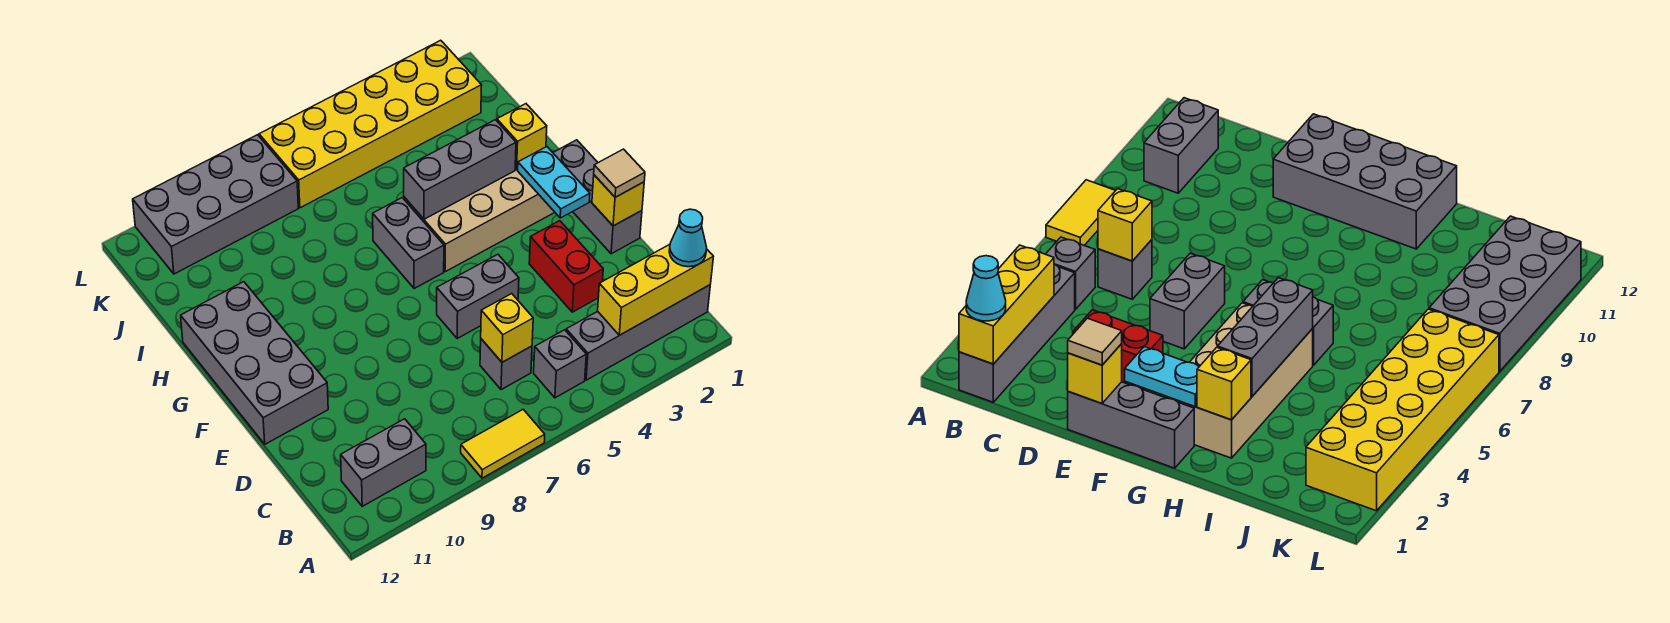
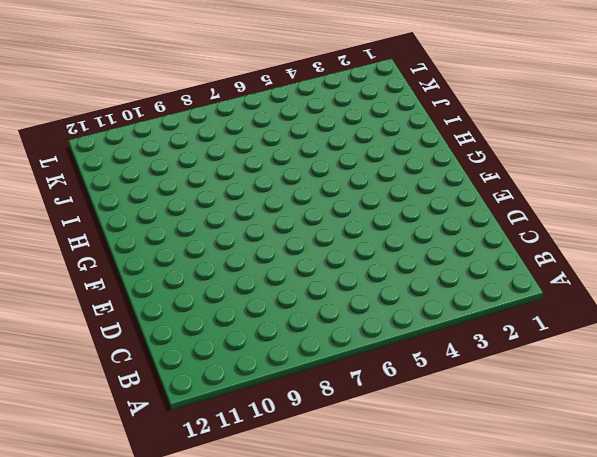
none -> yellow tile A7:A8 level 1
none -> grey brick B1:B4 level 1
none -> grey brick B5 level 1

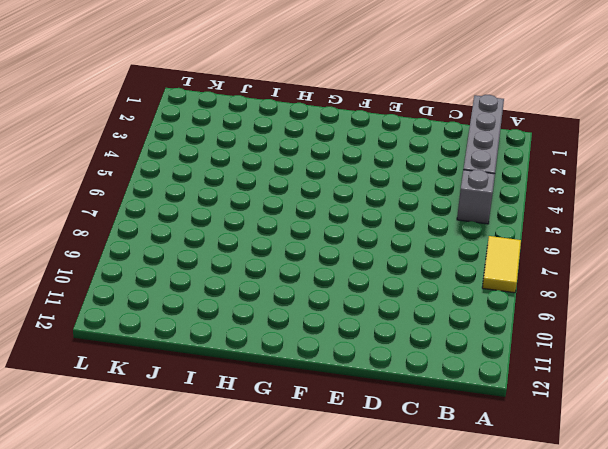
none -> grey brick B10:B11 level 1
none -> grey brick C6 level 1
none -> red brick D3:E3 level 1

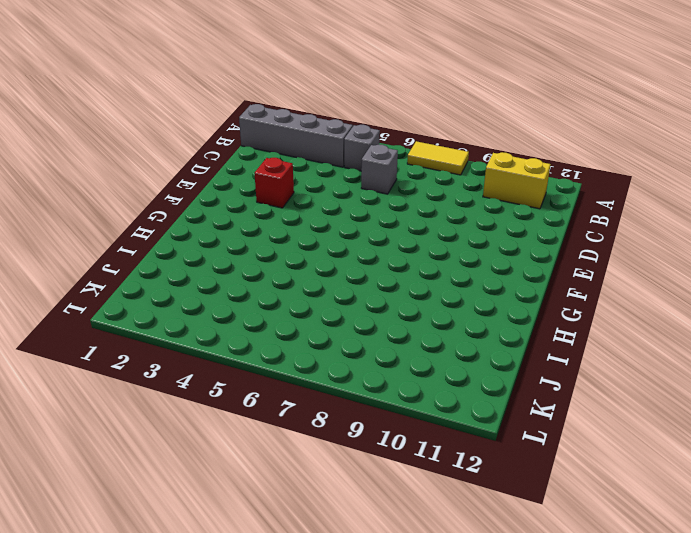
yellow brick B10:B11 level 1 -> grey brick B10:B11 level 1
red brick E3 level 1 -> red brick D3:E3 level 1
none -> grey brick E1:G1 level 1
none -> grey brick E5:E6 level 1
none -> grey brick E11:H12 level 1

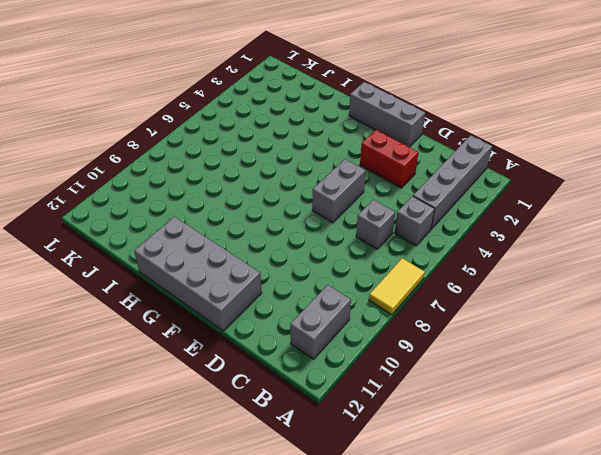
none -> tan brick G2:H5 level 1
none -> grey brick G6:H6 level 1
none -> yellow brick K2:L7 level 1

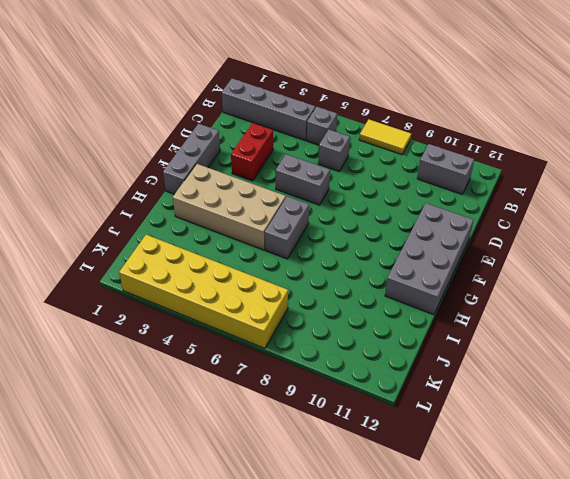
none -> grey brick K8:L11 level 1
none -> yellow brick B1:B3 level 2
none -> yellow brick C6 level 2

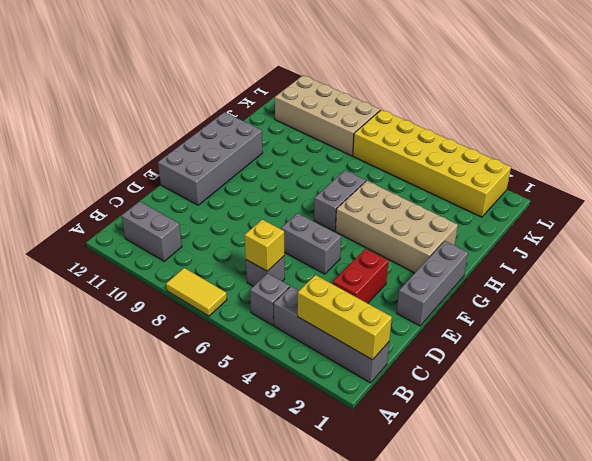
tan brick K8:L11 level 1 -> grey brick K8:L11 level 1
none -> yellow brick E1 level 2
none -> cyan plate F2:G2 level 2
none -> yellow brick H2 level 2

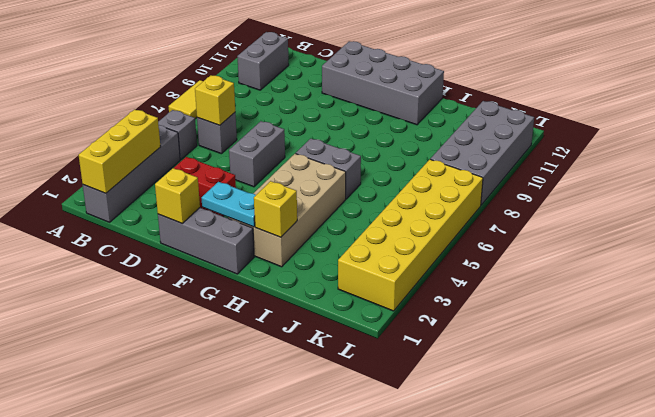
none -> grey brick H3:H5 level 2
none -> cyan cone B1 level 3
none -> tan tile E1 level 3

